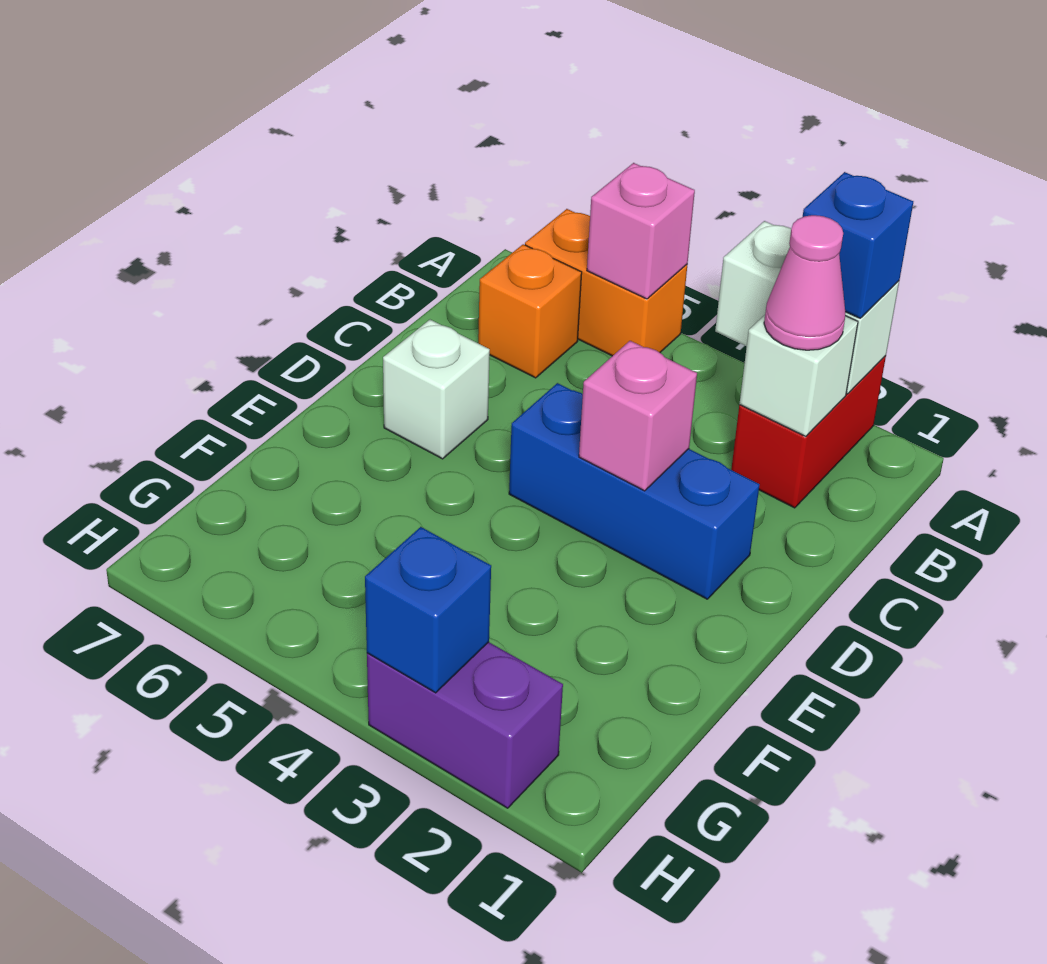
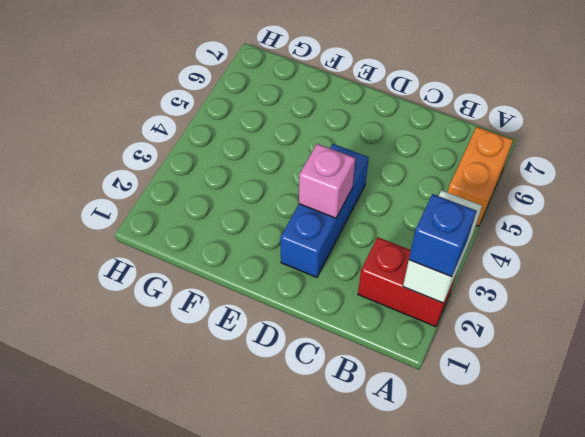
none -> orange brick B6 level 1
none -> white brick D6 level 1
none -> purple brick H2:H3 level 1

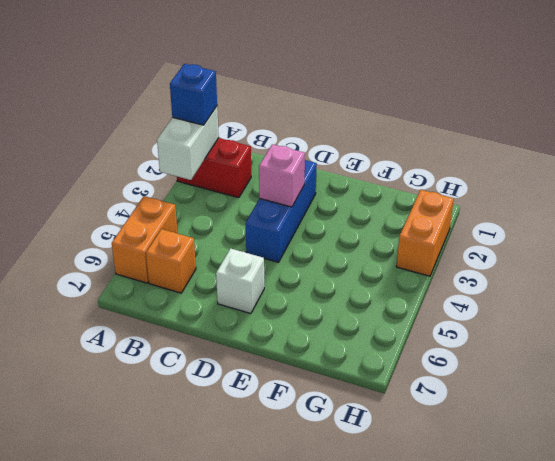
orange brick H2:H3 level 1 -> purple brick H2:H3 level 1
none -> pink brick A5 level 2
none -> white brick B2 level 2
none -> blue brick H3 level 2

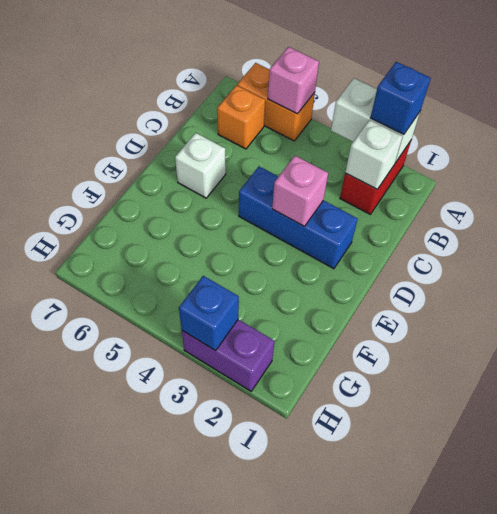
none -> pink cone B2 level 3

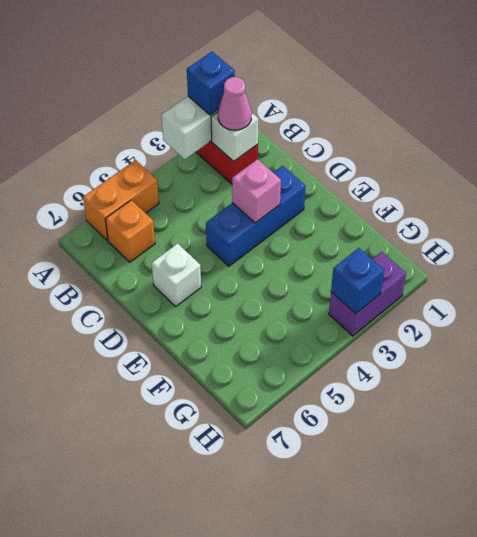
none -> pink brick A5 level 2

